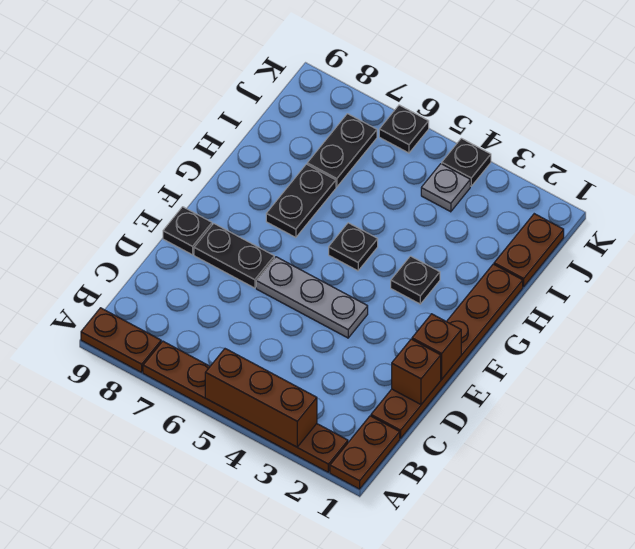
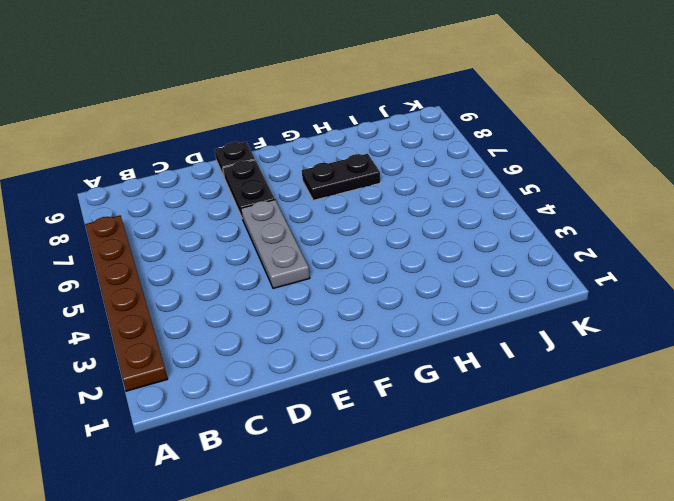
none -> brown plate A1:B1 level 1
none -> brown plate A8:A9 level 1
none -> brown plate C1:H1 level 1

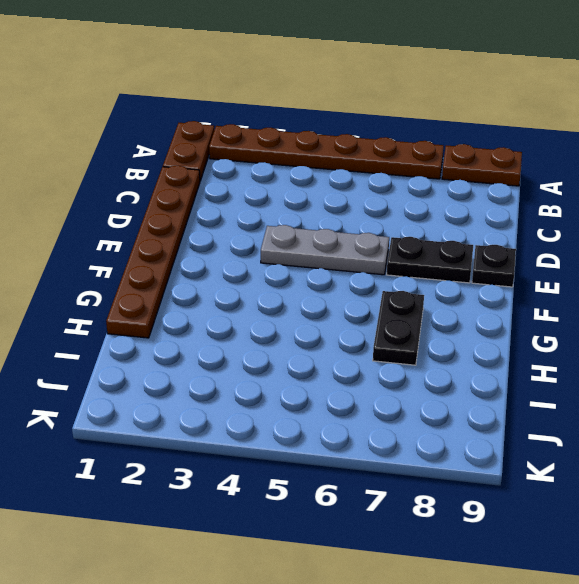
none -> black plate G3 level 1
none -> black plate G5 level 1
none -> brown plate I1:J1 level 1

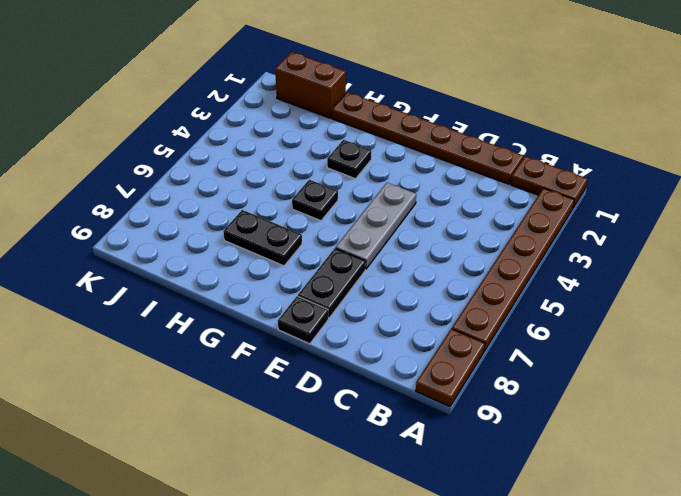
brown brick I1:J1 level 1 -> brown plate I1:J1 level 1
none -> black plate I7:J7 level 1
none -> grey plate J4 level 1
none -> black plate K4 level 1

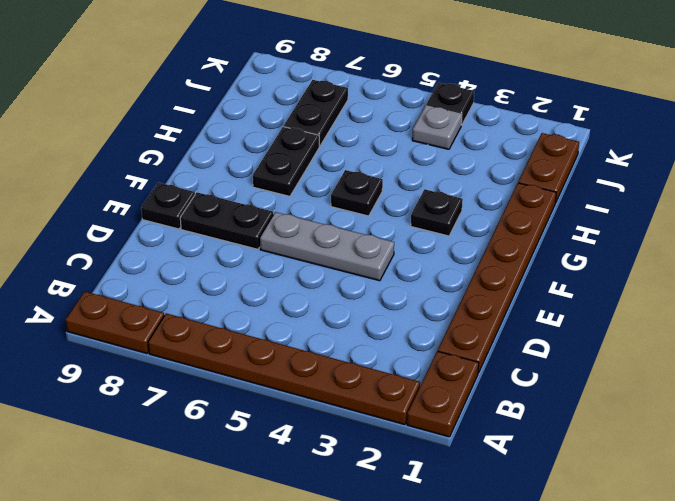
none -> black plate K6 level 1
none -> brown brick A3:A5 level 2
none -> brown brick D1 level 2

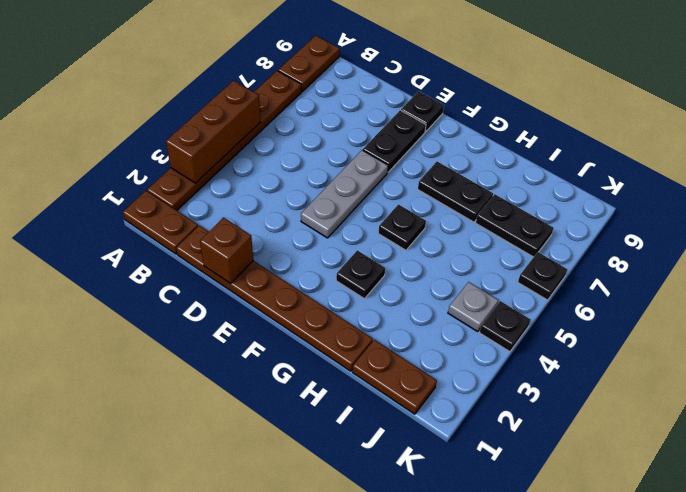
none -> brown brick E1 level 2

